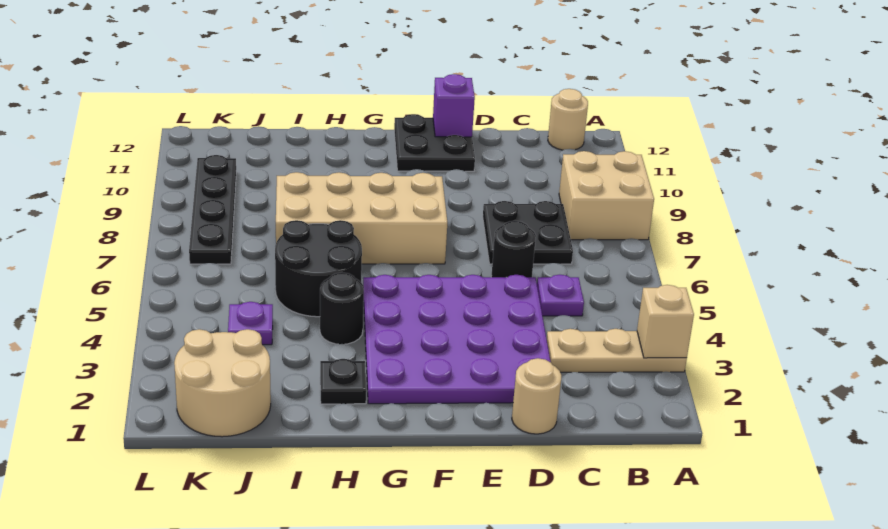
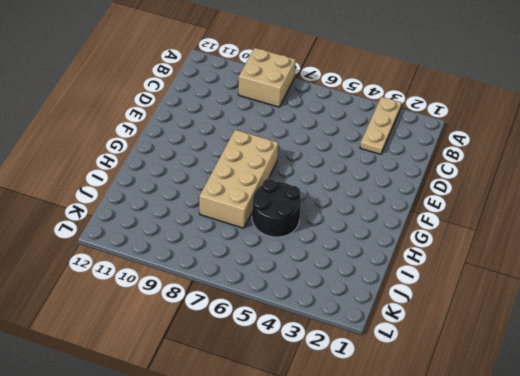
none -> tan round brick B12 level 1
none -> purple plate C5 level 1
none -> black plate C7:D8 level 1

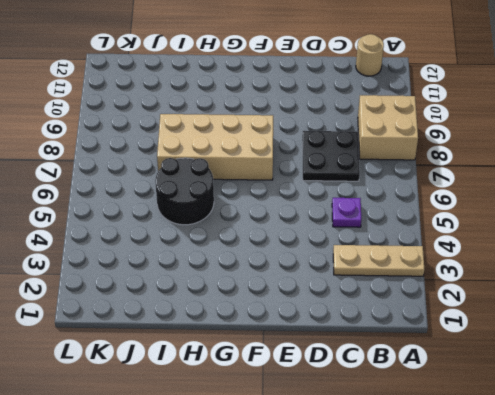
none -> tan round brick D1 level 1
none -> purple plate D2:G5 level 1
none -> black round brick D6 level 1

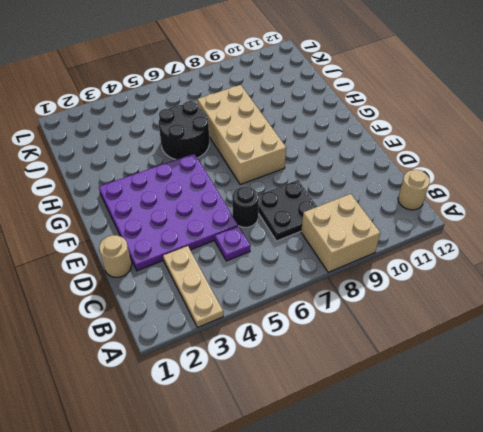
none -> black plate E11:F12 level 1
none -> black plate H2 level 1
none -> black round brick H4 level 1

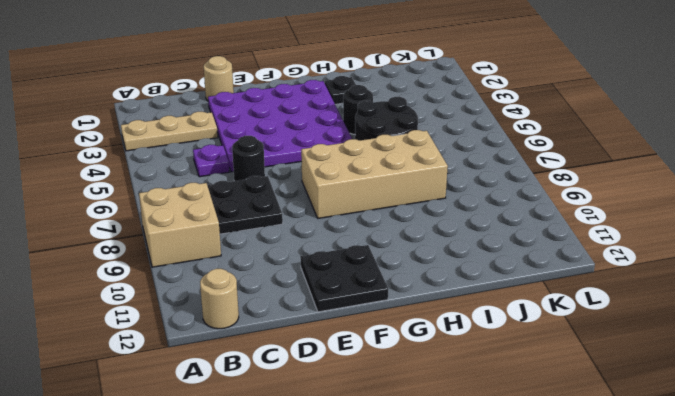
none -> tan round brick J1:K2 level 1
none -> purple plate J4 level 1
none -> black plate K7:K10 level 1

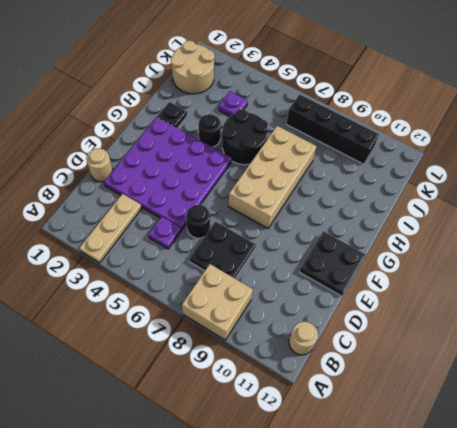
black brick K7:K10 level 1 -> black plate K7:K10 level 1
none -> tan brick A3 level 2
none -> purple brick E12 level 2

